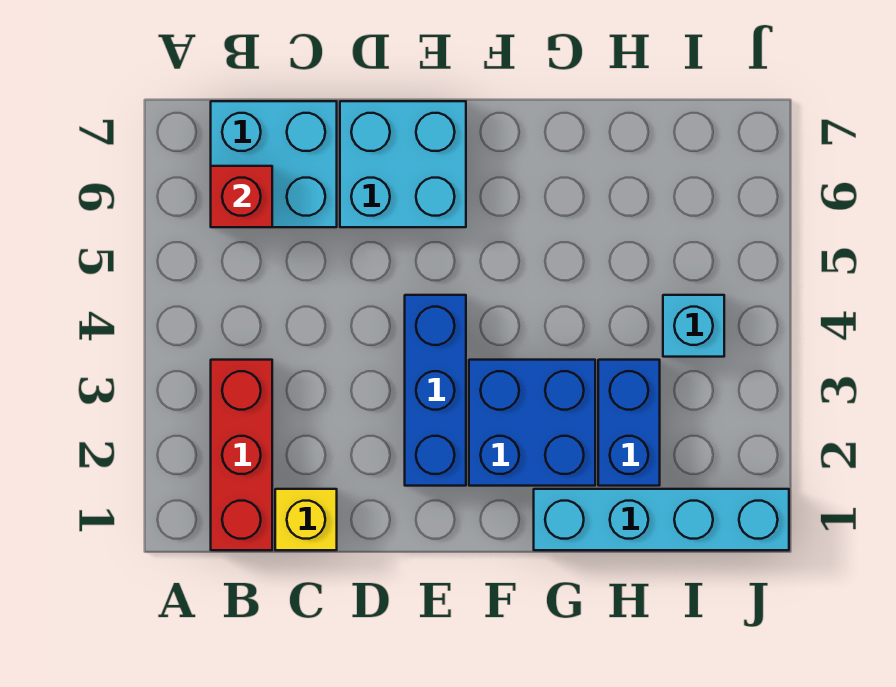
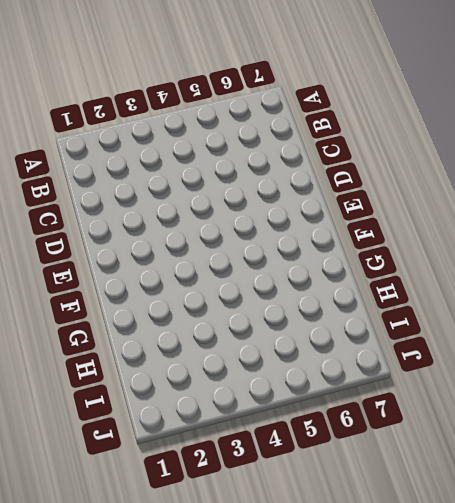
none -> red brick B1:B3 level 1
none -> cyan brick B6:C7 level 1

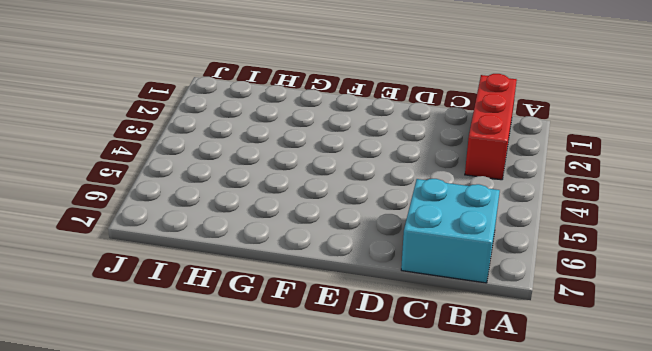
none -> yellow brick C1 level 1
none -> cyan brick D6:E7 level 1

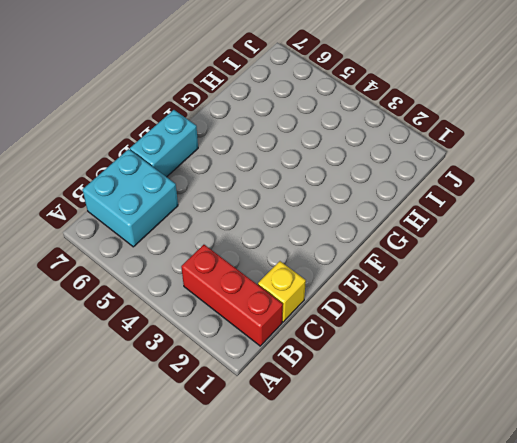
cyan brick D7:E7 level 1 -> cyan brick D6:E7 level 1
none -> blue brick E2:E4 level 1
none -> blue brick F2:G3 level 1

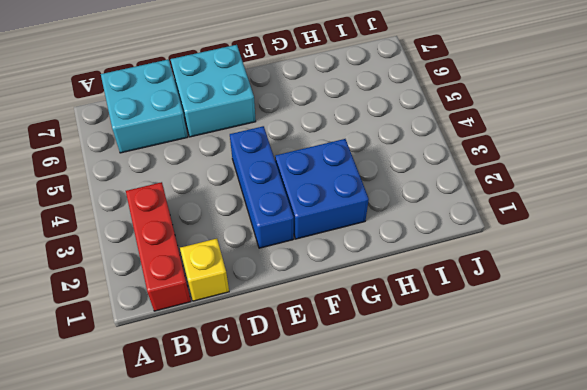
none -> cyan brick G1:J1 level 1
none -> blue brick H2:H3 level 1

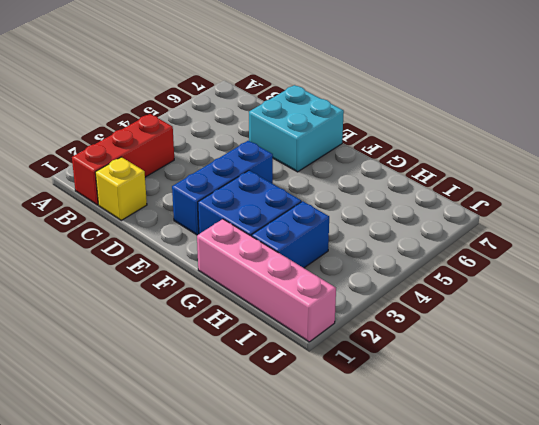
pink brick G1:J1 level 1 -> cyan brick G1:J1 level 1
none -> cyan brick B6:C7 level 1
none -> cyan brick I4 level 1

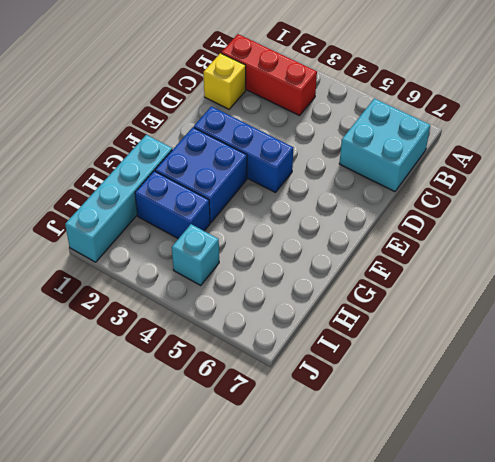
none -> cyan brick D6:E7 level 1
none -> red brick B6 level 2

